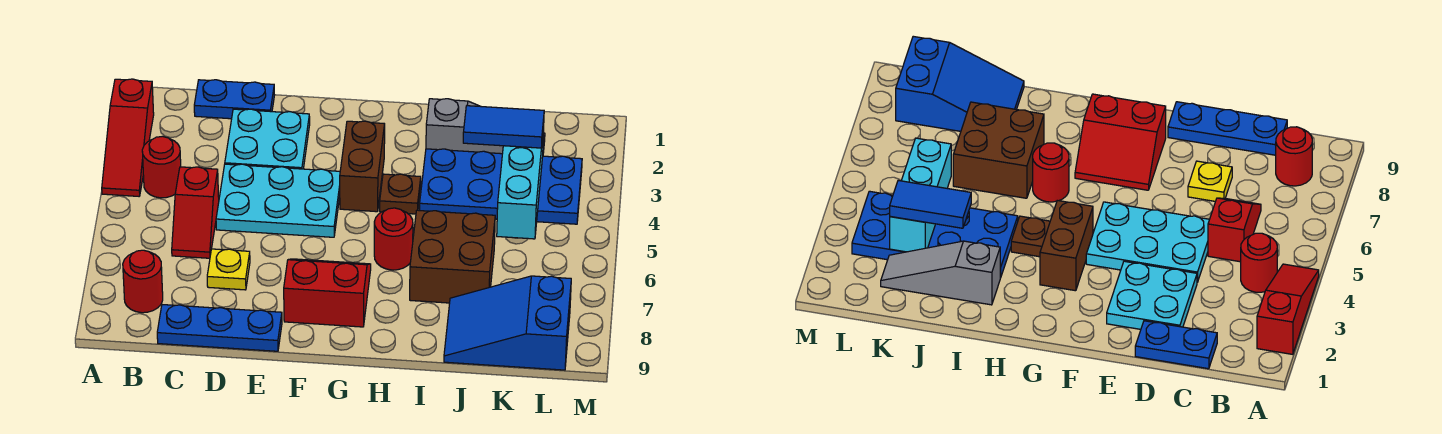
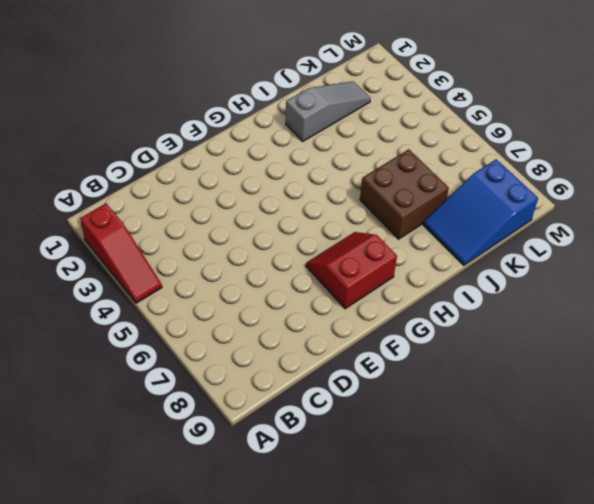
none -> red round brick B4 level 1
none -> red round brick B8 level 1
none -> blue plate C1:D1 level 1

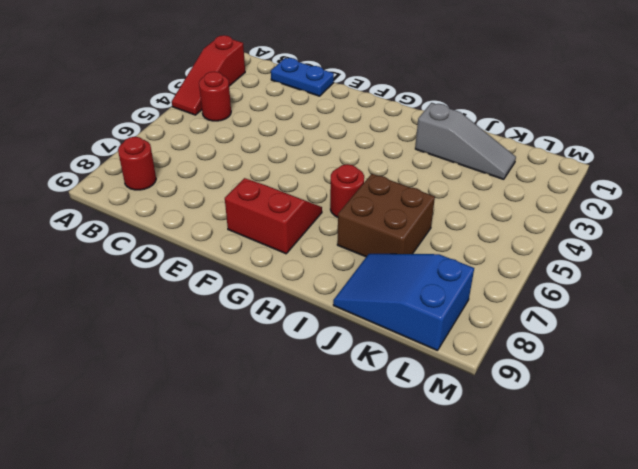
none -> red slope C5:C6 level 1 top 5
none -> blue plate C9:E9 level 1
none -> cyan plate D2:E3 level 1

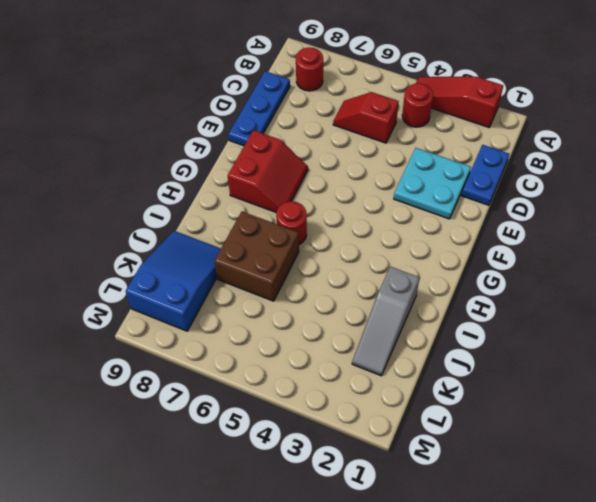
none -> cyan plate D4:F5 level 1
none -> yellow plate D7 level 1
none -> brown brick G3:G4 level 1

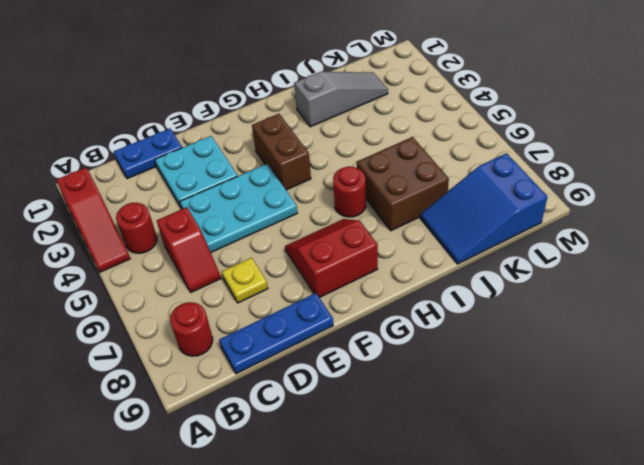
none -> brown plate H4 level 1
none -> blue plate I3:L4 level 1
none -> cyan brick K3:K5 level 2

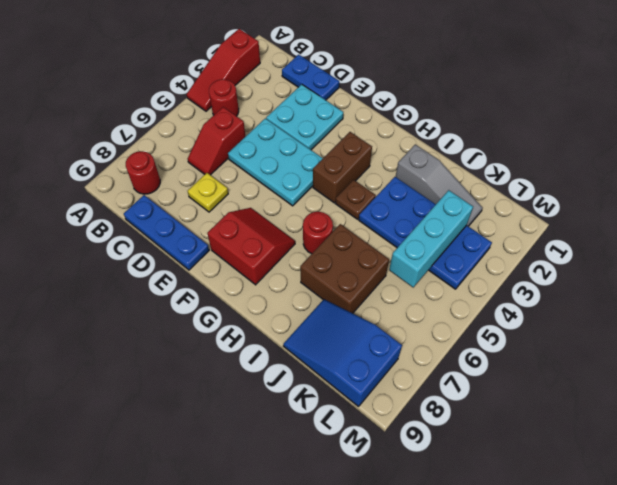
none -> blue tile J3:K3 level 3

